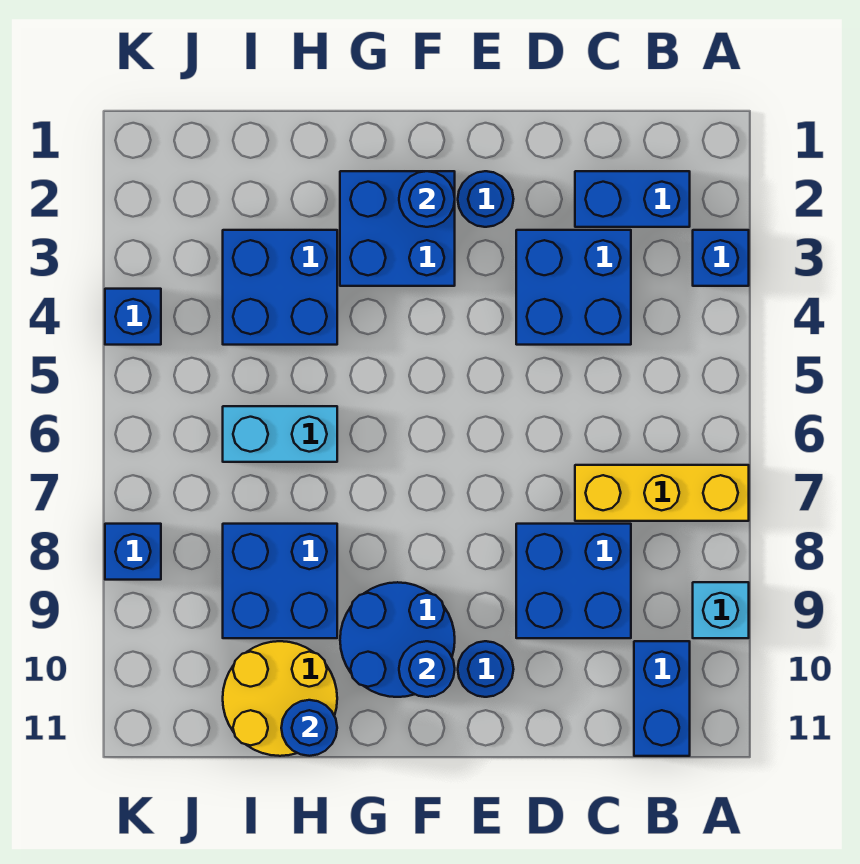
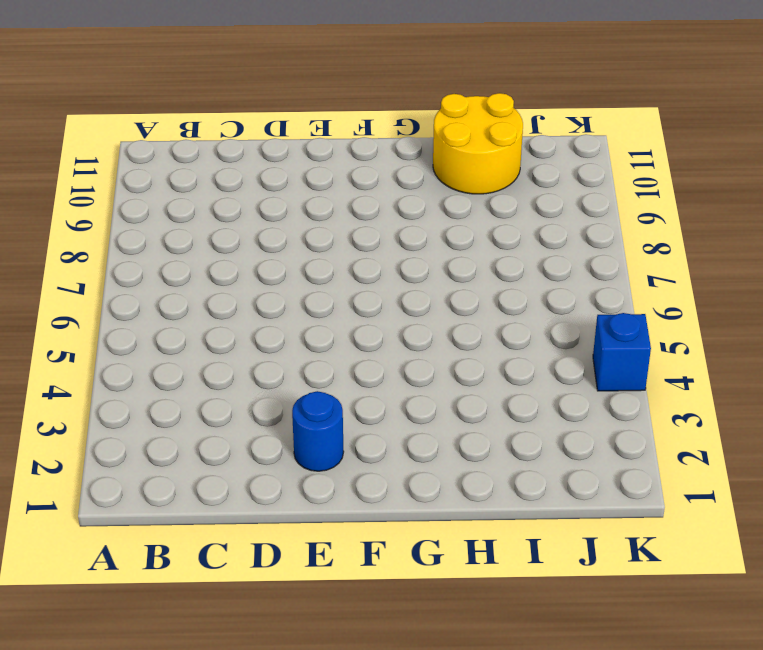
none -> blue brick A3 level 1
none -> yellow brick A7:C7 level 1
none -> cyan brick A9 level 1

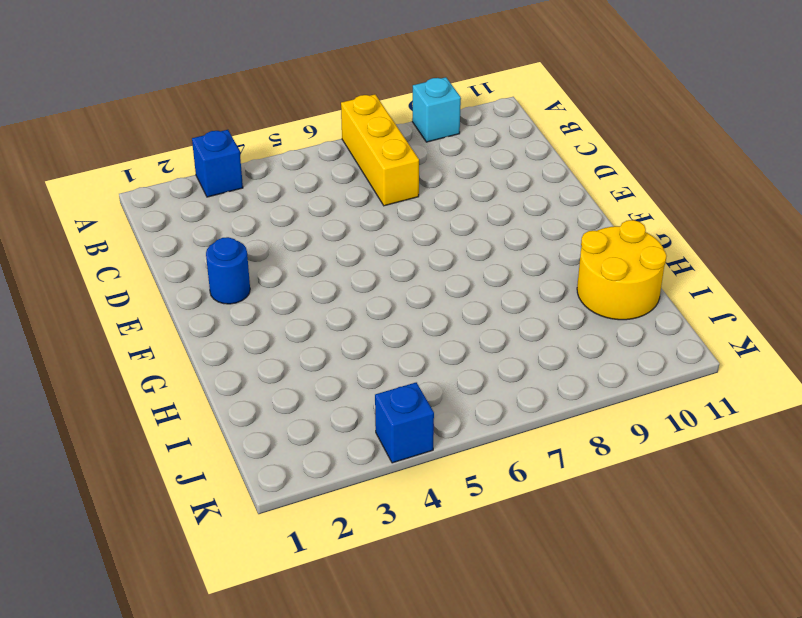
none -> blue brick B2:C2 level 1
none -> blue brick B10:B11 level 1
none -> blue brick C3:D4 level 1

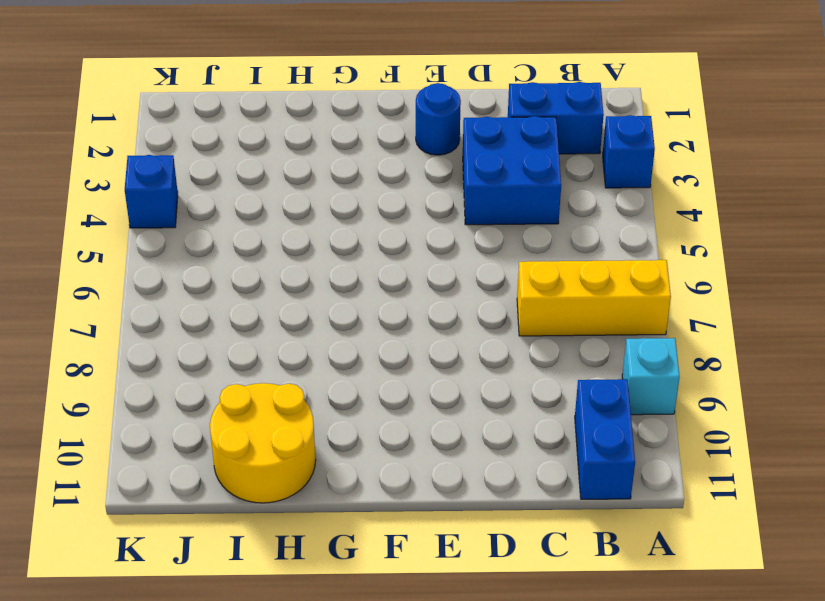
none -> blue brick C8:D9 level 1
none -> blue round brick E10 level 1
none -> blue brick F2:G3 level 1

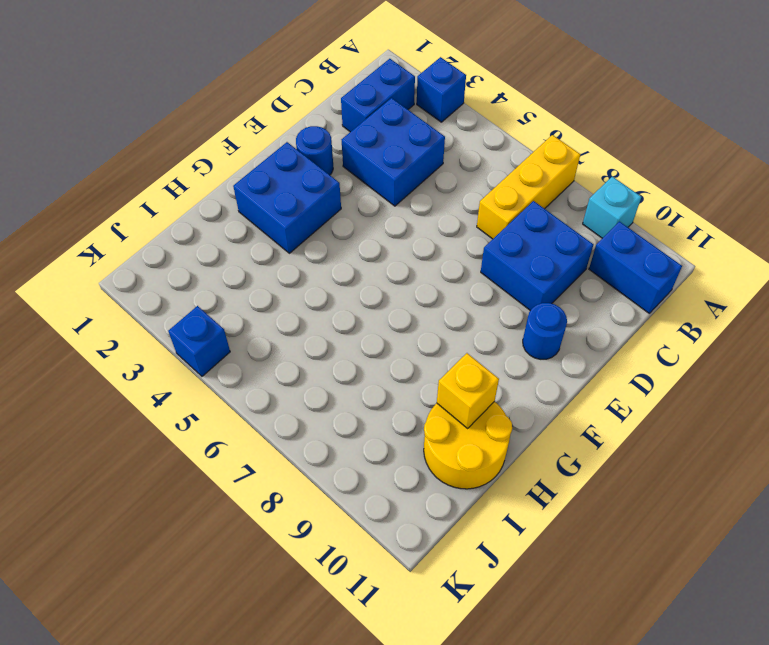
yellow brick H10 level 2 -> none
none -> blue round brick F9:G10 level 1
none -> blue brick H3:I4 level 1
none -> cyan brick H6:I6 level 1

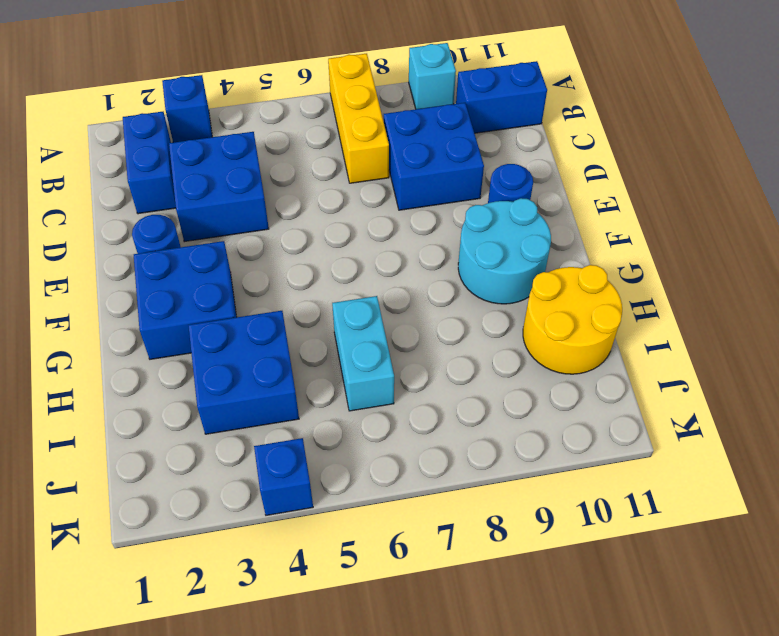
cyan round brick F9:G10 level 1 -> blue round brick F9:G10 level 1
none -> blue brick H8:I9 level 1
none -> blue brick K8 level 1
none -> blue round brick F2 level 2

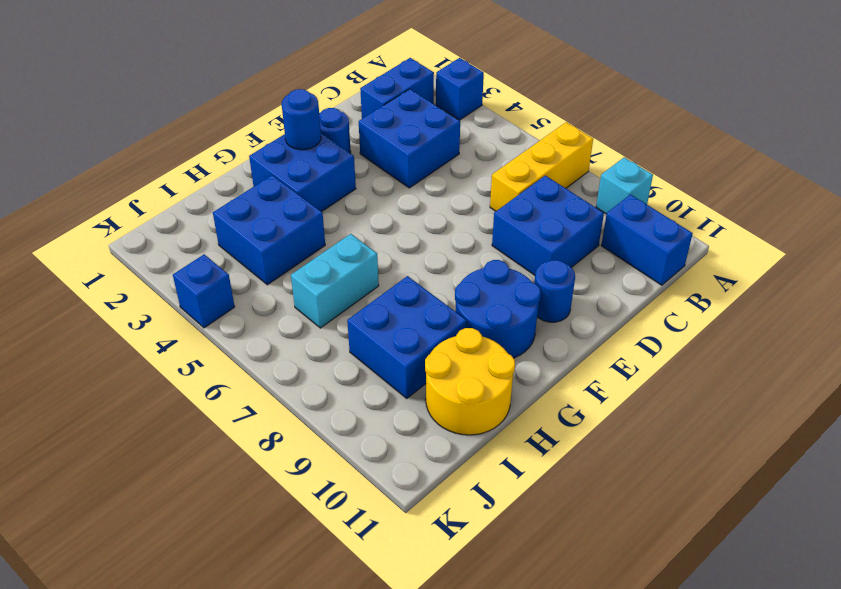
none -> blue brick K8 level 1
none -> blue round brick F10 level 2
none -> blue round brick H11 level 2

